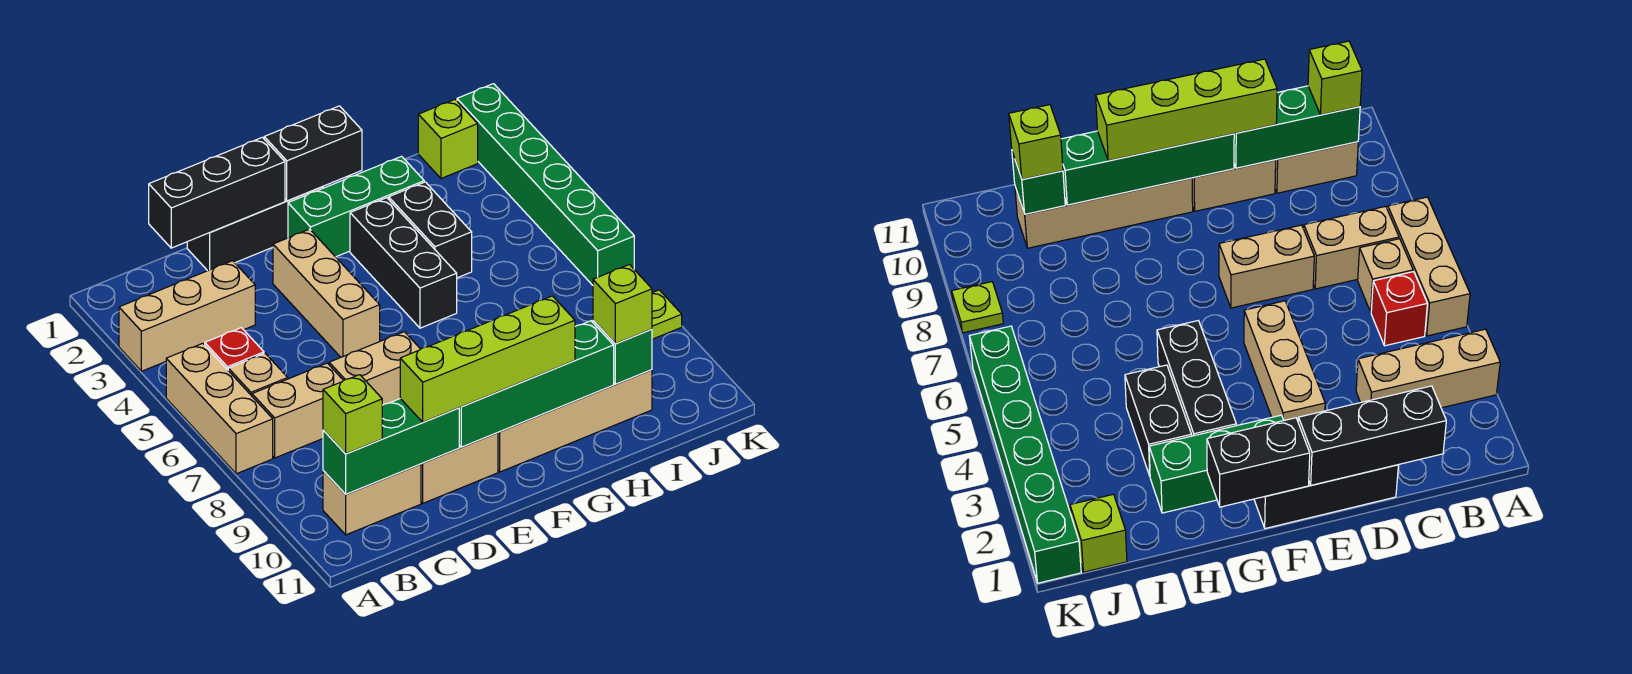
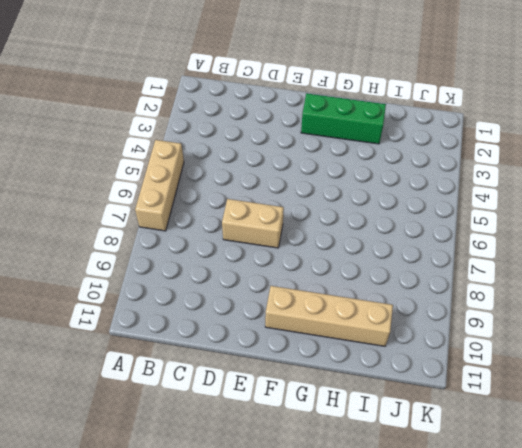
none -> tan brick A3:C3 level 1
none -> red brick B5 level 1
none -> tan brick B6 level 1

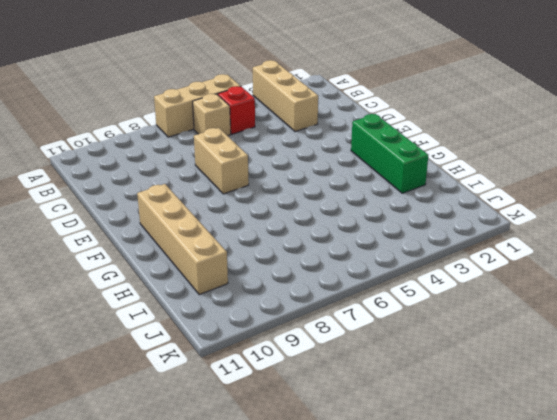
none -> tan brick B7:C7 level 1
none -> tan brick B10:C10 level 1
none -> black brick D1:F1 level 1

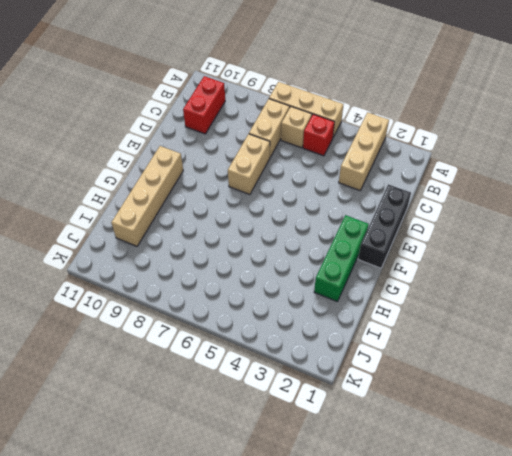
red brick B10:C10 level 1 -> tan brick B10:C10 level 1
none -> tan brick D10:E10 level 1
none -> tan brick E3:E5 level 1
none -> black brick G3:G5 level 1

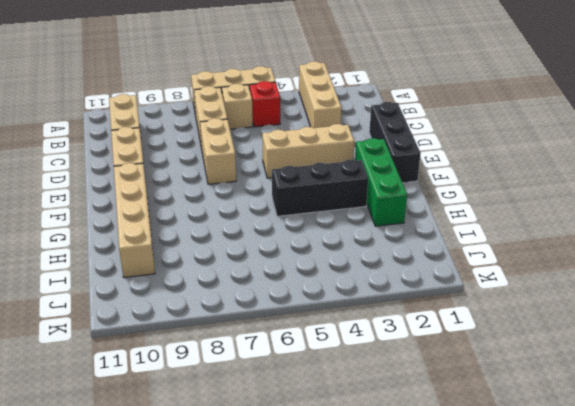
none -> black brick H3:H4 level 1
none -> lime brick J1 level 1
none -> green brick K1:K6 level 1

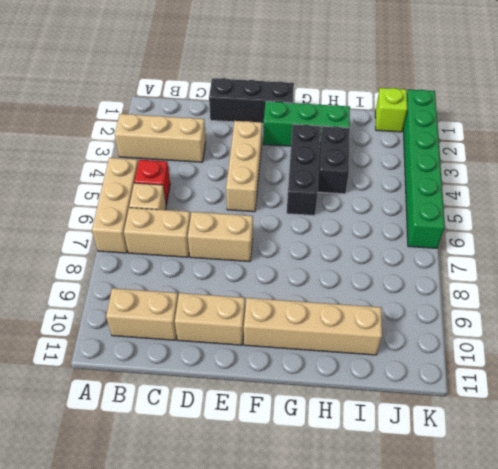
none -> lime plate K8 level 1
none -> green brick B10:D10 level 2
none -> black brick C1:E1 level 2

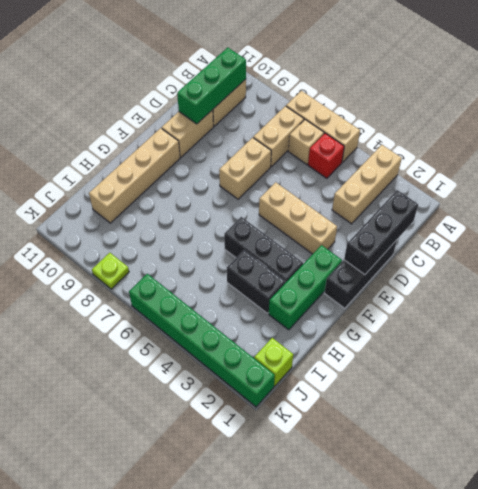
none -> green brick E10:H10 level 2
none -> black brick F1:G1 level 2
none -> green brick I10 level 2

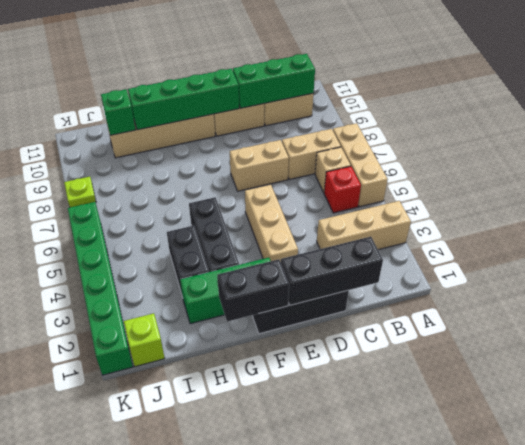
none -> lime brick B10 level 3
none -> lime brick D10:G10 level 3
none -> lime brick I10 level 3

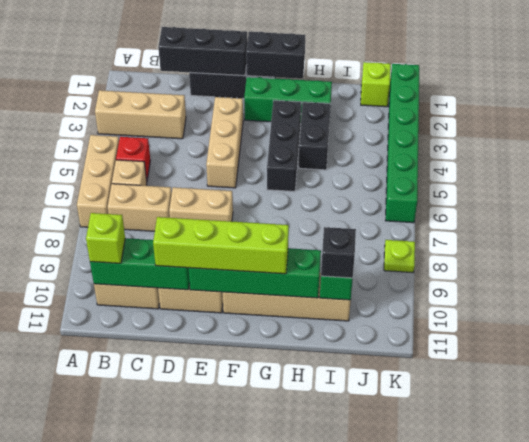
black brick I10 level 3 -> lime brick I10 level 3

